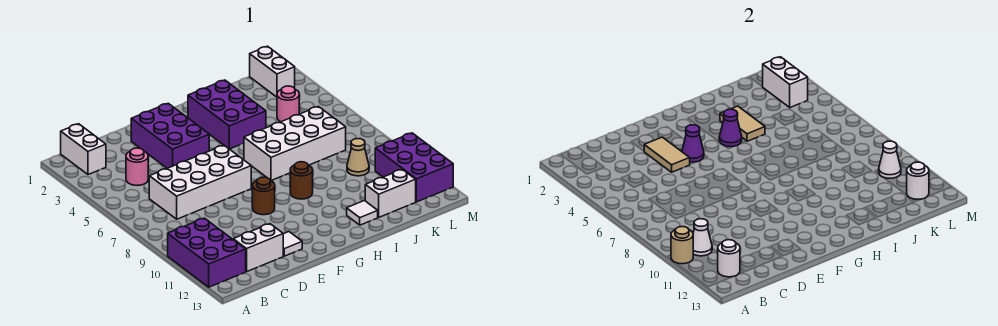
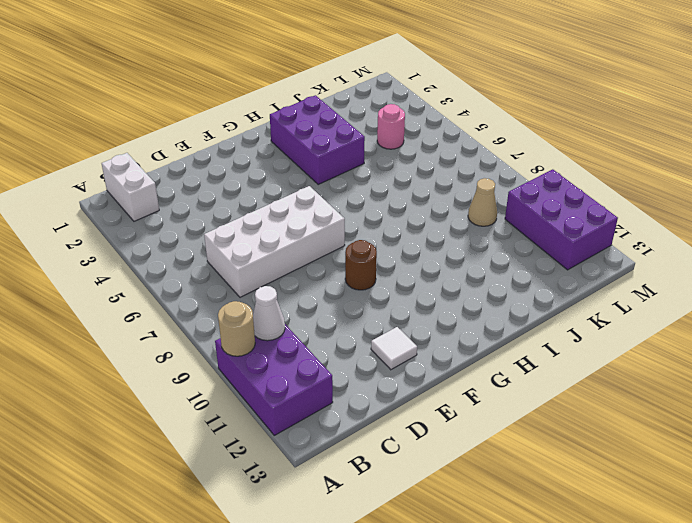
none -> pink round brick C4 level 1
none -> white brick C12:D12 level 1
none -> purple brick E2:F4 level 1

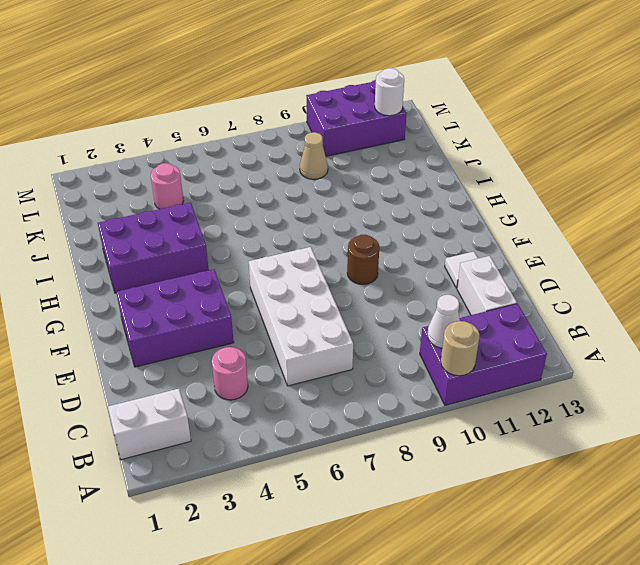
none -> white brick H6:K7 level 1
none -> brown round brick H9 level 1
none -> white tile I12 level 1

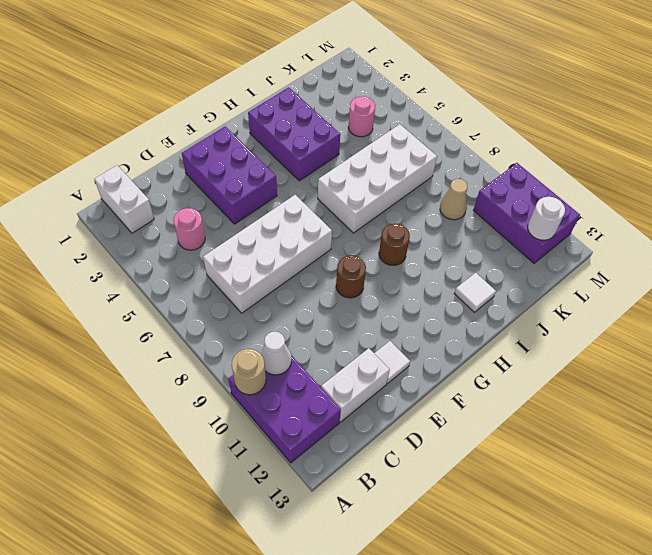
none -> white brick J12:K12 level 1
none -> white brick L1:L2 level 1
none -> white round brick B12 level 2

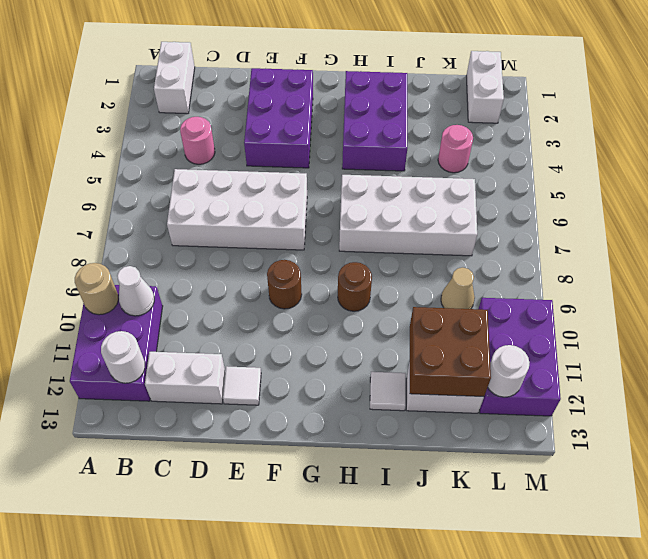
brown brick J11:K12 level 2 -> none
none -> tan tile E3:E4 level 2
none -> purple cone F4 level 2
none -> purple cone H4 level 2

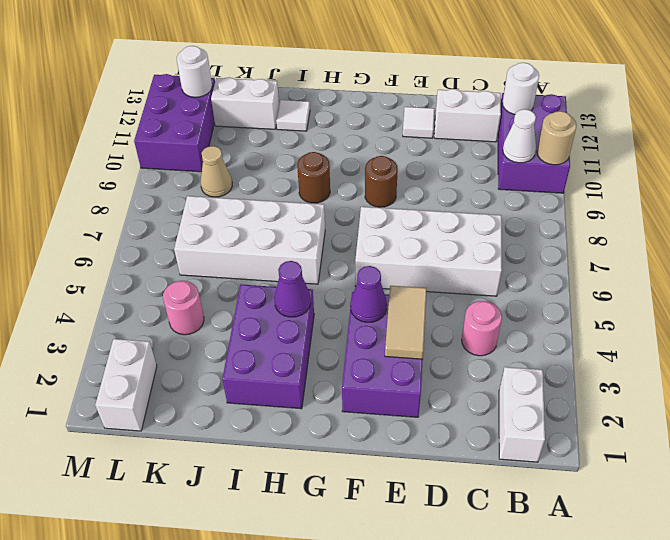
none -> tan tile I3:I4 level 2
none -> white brick L2:L3 level 2
none -> white cone L10 level 2

